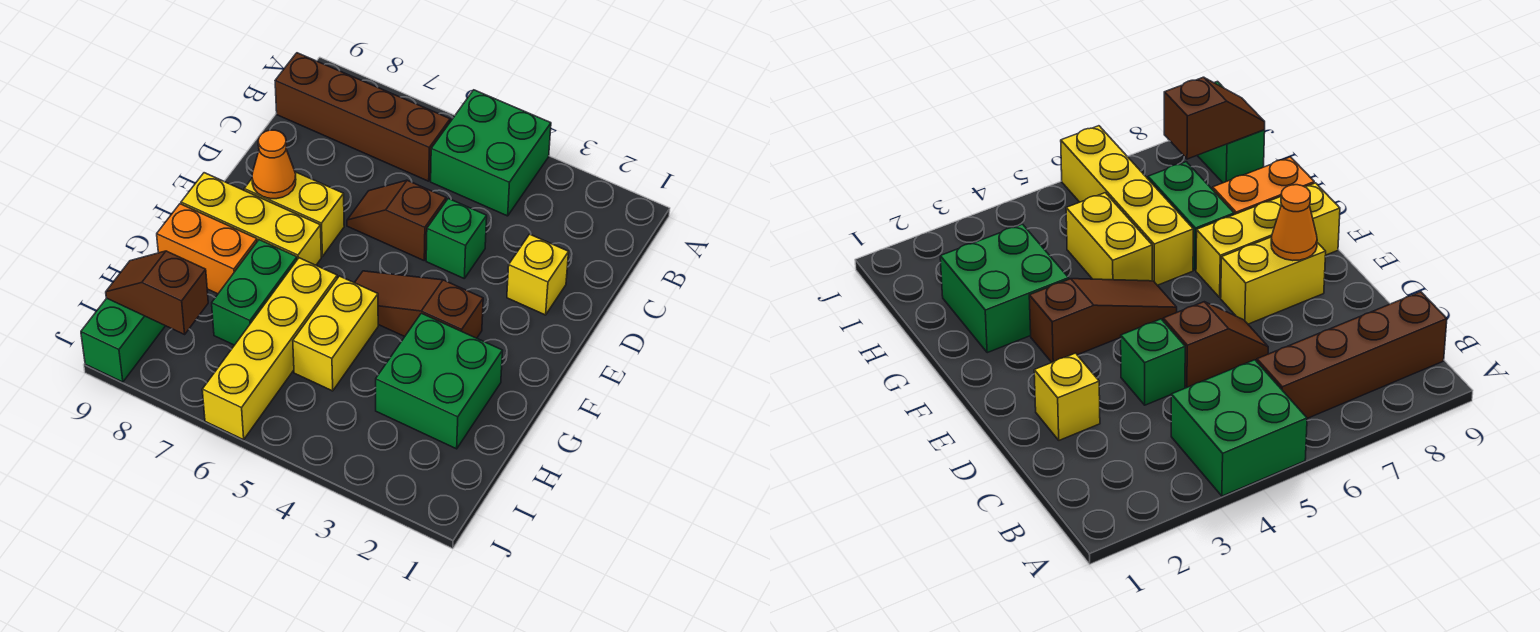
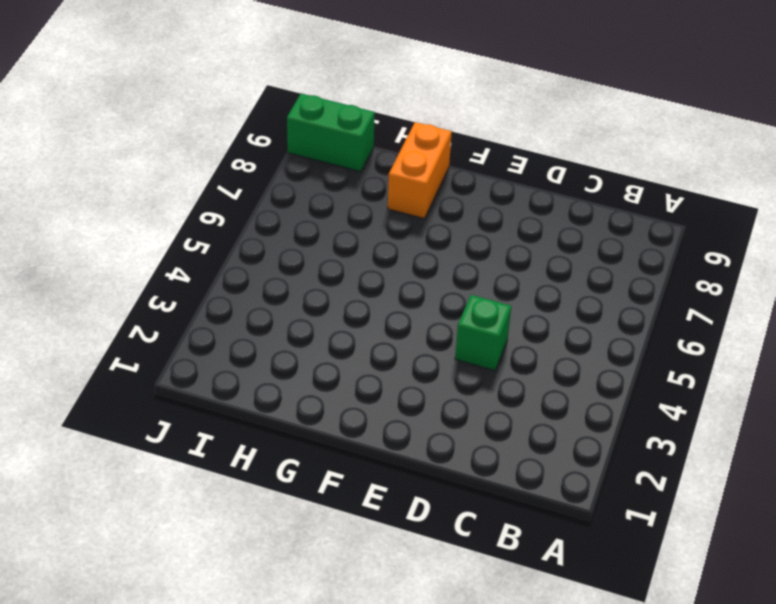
none -> green brick A4:B5 level 1
none -> brown brick B6:B9 level 1
none -> yellow brick D2 level 1

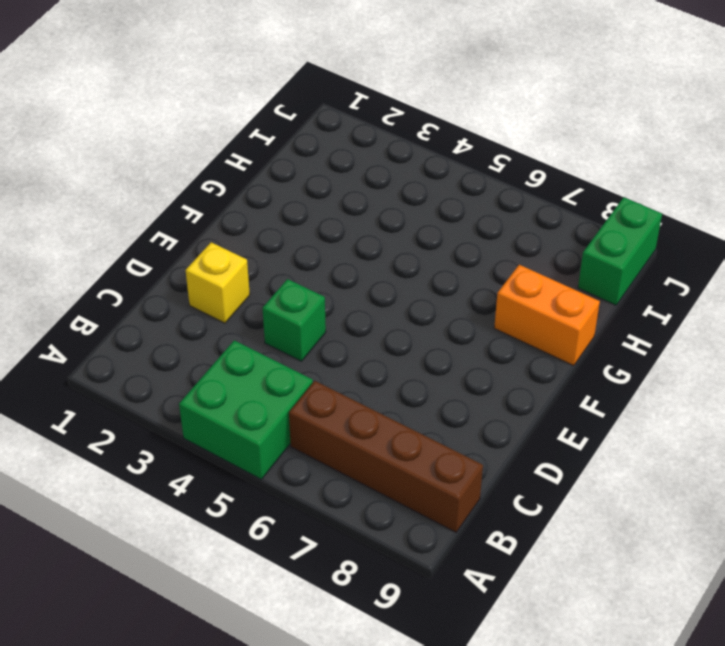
none -> brown slope D5:D6 level 1 top 5
none -> yellow brick E7:E8 level 1
none -> brown slope F3:F5 level 1 top 3

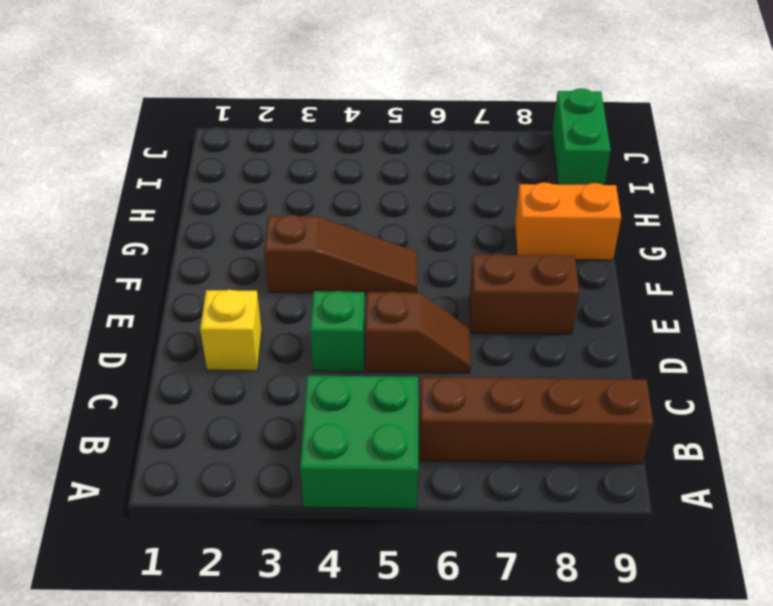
brown brick E7:E8 level 1 -> yellow brick E7:E8 level 1
none -> yellow brick F7:F9 level 1
none -> green brick G2:H3 level 1
none -> yellow brick G5:H5 level 1

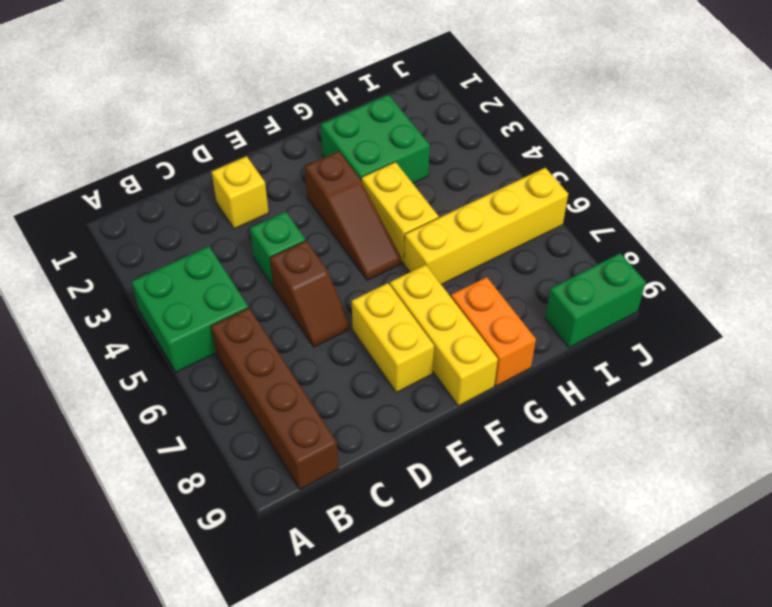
yellow brick G4:G5 level 1 -> yellow brick G5:H5 level 1
none -> green brick G7:H7 level 1
none -> orange cone E8 level 2
none -> brown slope I8:I9 level 2 top 8

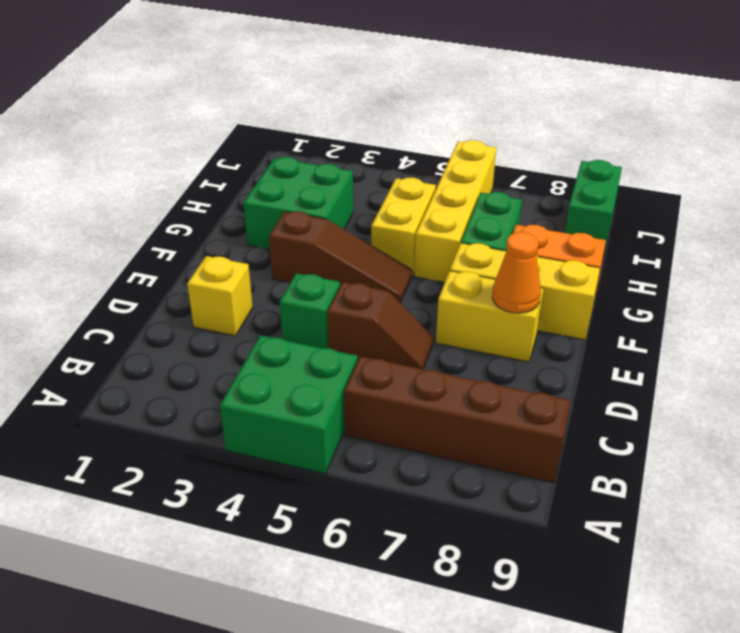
none -> brown slope I8:I9 level 2 top 8

